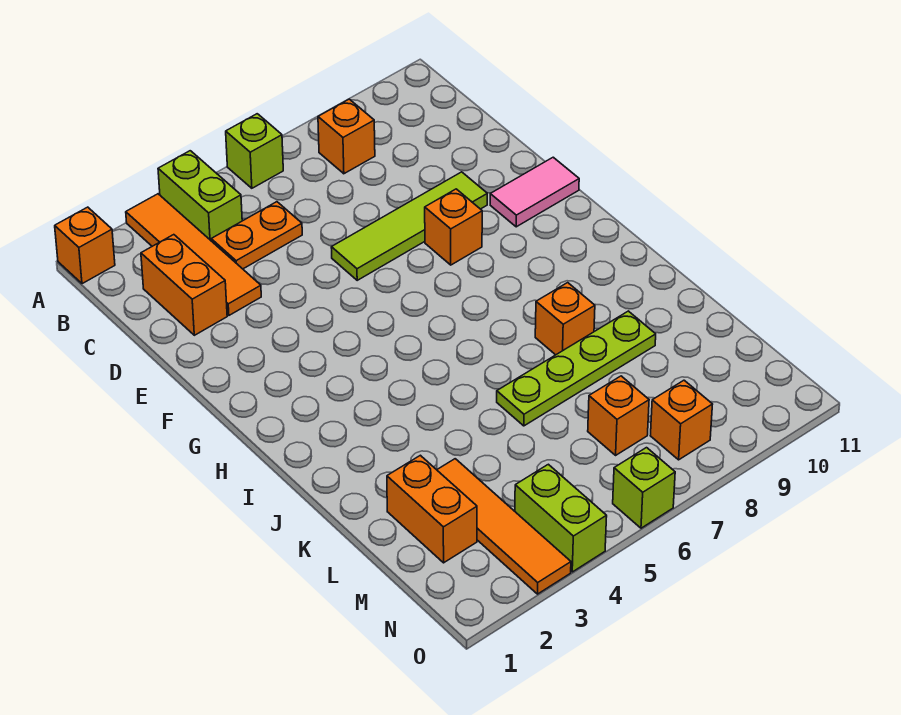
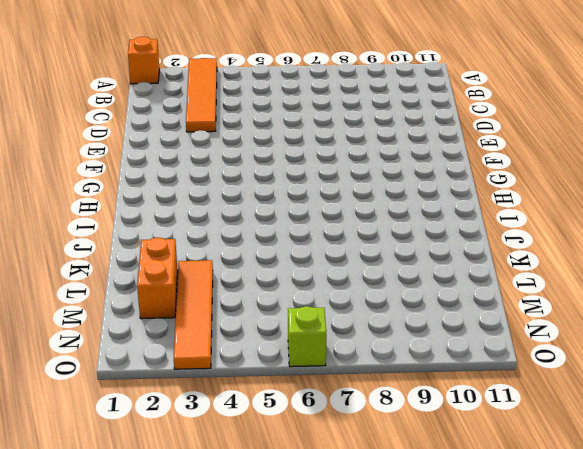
none -> lime brick A4:B4 level 1
none -> lime brick A6 level 1
none -> orange brick B8 level 1

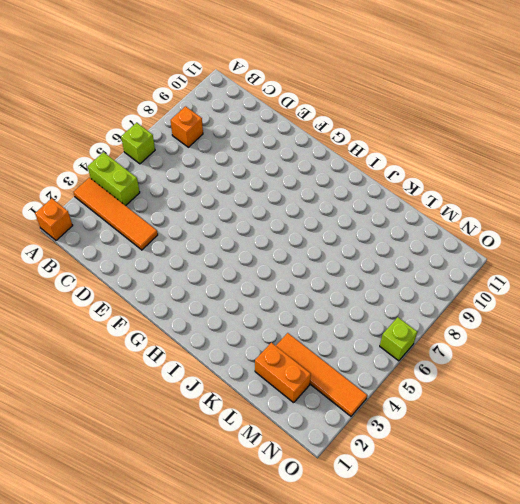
none -> orange brick C2:D2 level 1
none -> orange plate C4:C5 level 1
none -> lime tile E6:E9 level 1

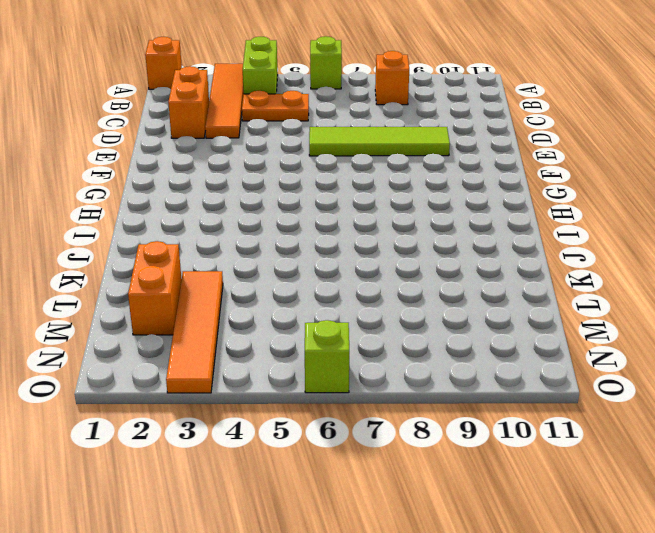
none -> orange brick F8 level 1
none -> pink tile F10:F11 level 1
none -> orange brick J8 level 1

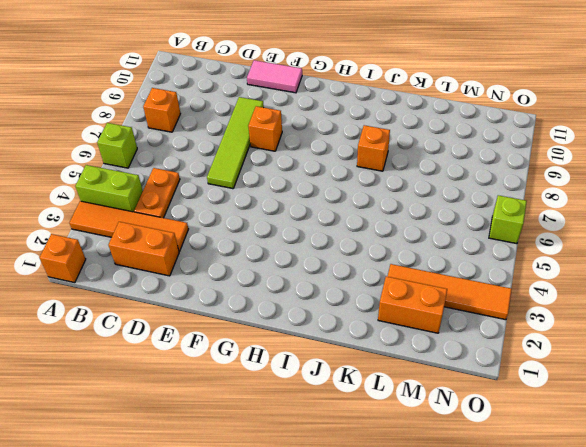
pink tile E11:F11 level 1 -> pink tile F10:F11 level 1
none -> lime plate K6:K9 level 1
none -> orange brick M7 level 1
none -> lime brick N4:O4 level 1

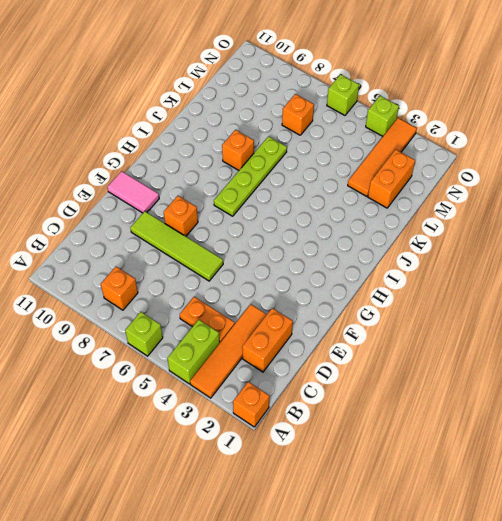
lime plate H7:K7 level 1 -> lime plate K6:K9 level 1
lime brick O4 level 1 -> lime brick N4:O4 level 1
none -> orange brick N8 level 1

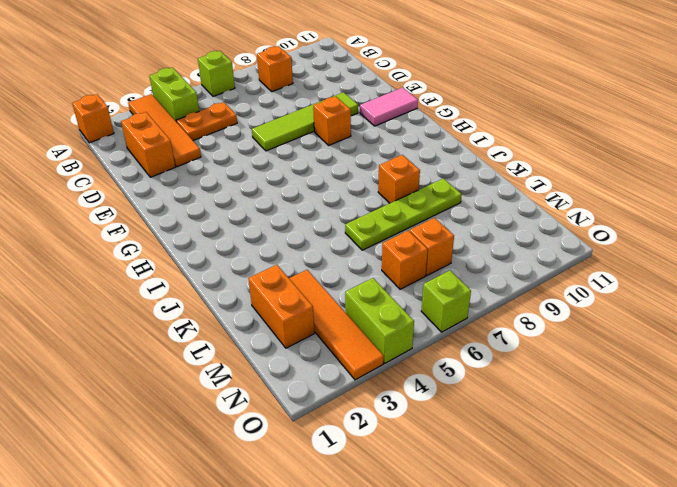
orange brick M6 level 1 -> orange brick N8 level 1

